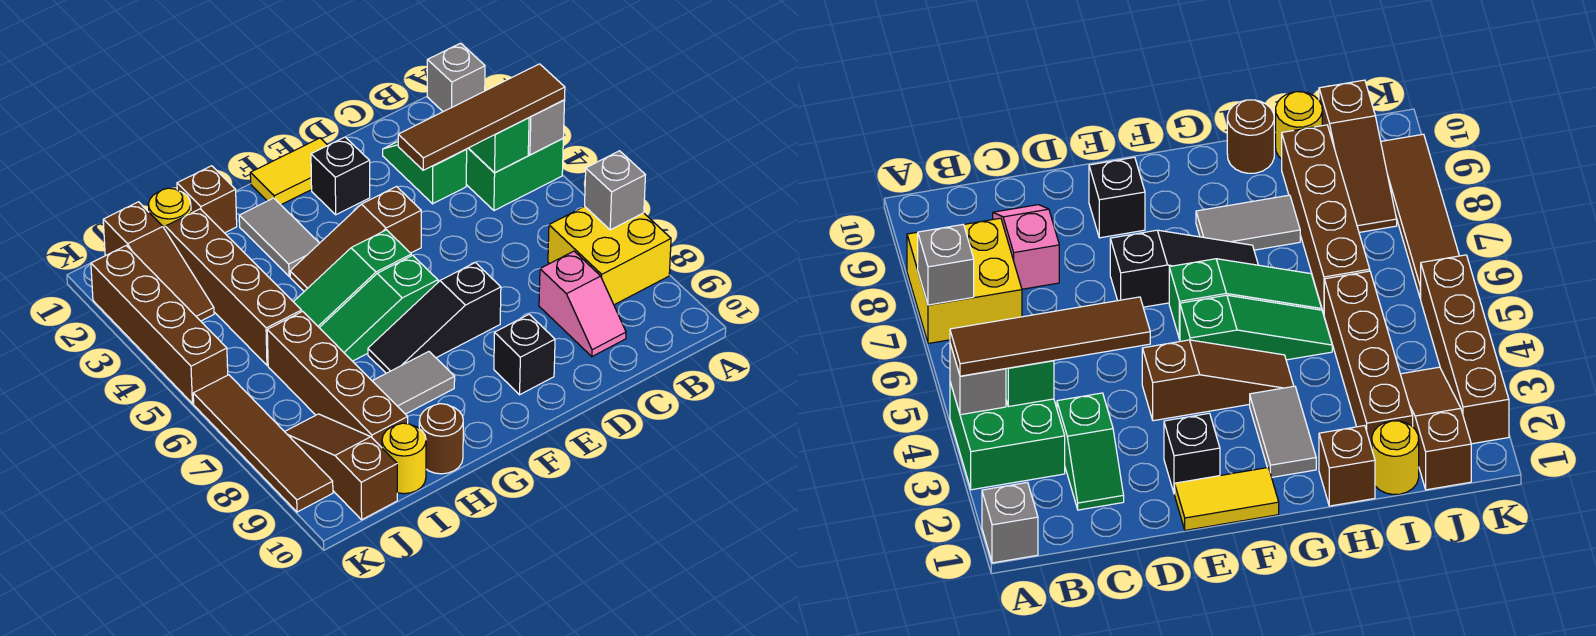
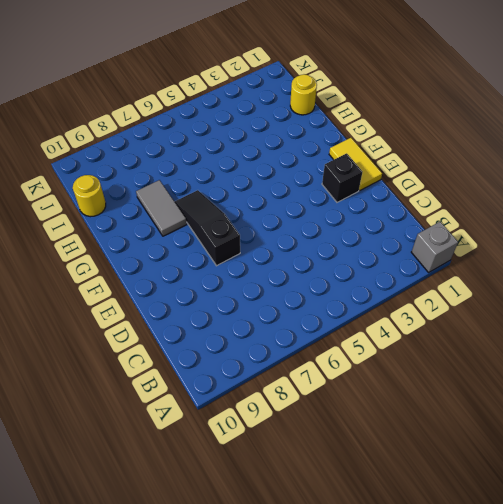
none -> green brick A3:B4 level 1
none -> yellow brick A7:B8 level 1
none -> green slope C2:C3 level 1 top 3

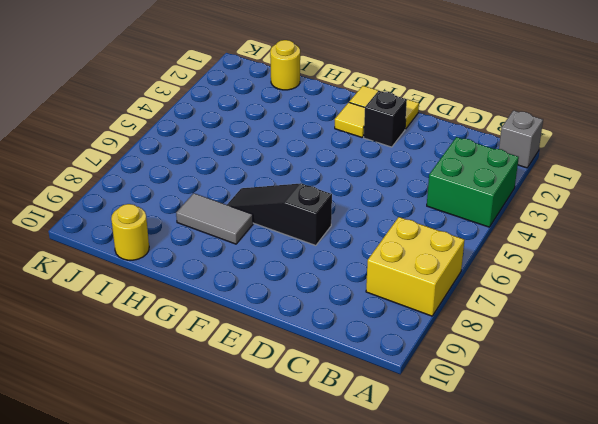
yellow tile F2 level 1 -> none
none -> green slope C2:C3 level 1 top 3
none -> pink slope C8:C9 level 1 top 8
none -> brown slope E4:G4 level 1 top E

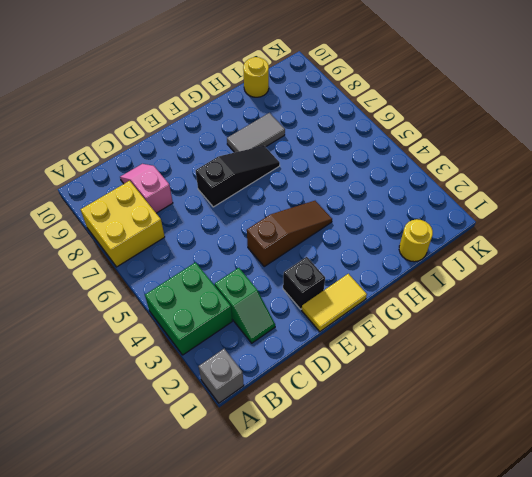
none -> black brick E9 level 1
none -> green slope F5:H5 level 1 top F
none -> green slope F6:H6 level 1 top F

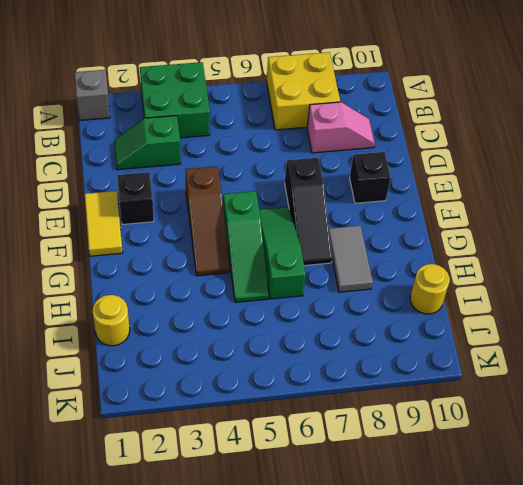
green slope F6:H6 level 1 top H -> green slope F6:H6 level 1 top F
none -> grey tile G2:G3 level 1
none -> brown brick H1 level 1
none -> brown round brick H10 level 1

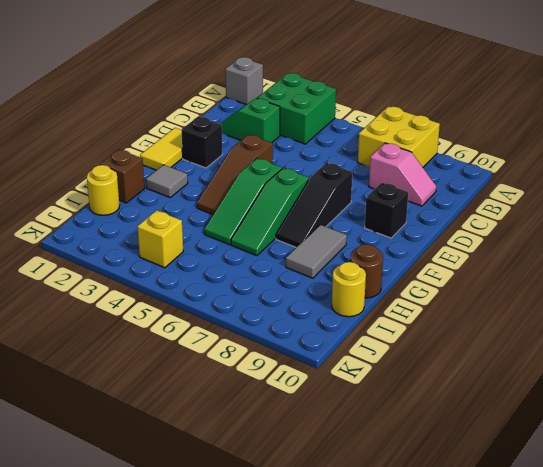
grey tile G2 level 1 -> grey tile G2:G3 level 1
yellow brick J4 level 1 -> none
none -> brown brick I2:I5 level 1
none -> brown brick I6:I9 level 1
none -> brown slope J1:J3 level 1 top 1

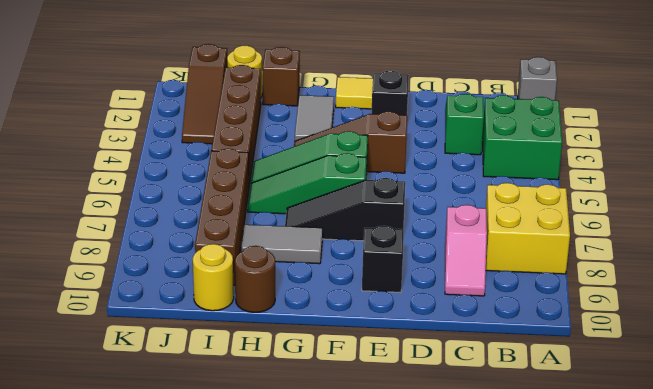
none -> brown slope J8:J10 level 1 top 10
none -> brown brick K2:K5 level 1
none -> brown tile K6:K9 level 1

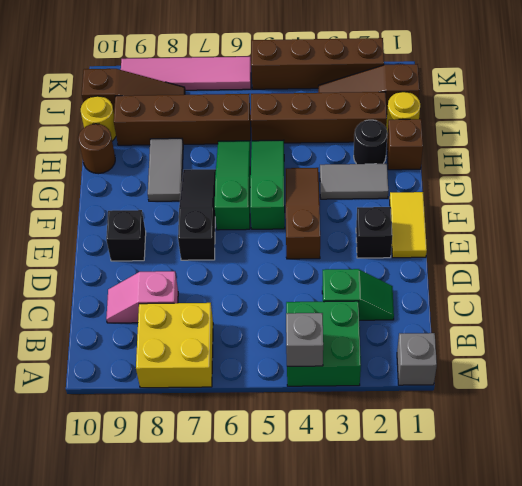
black round brick H2 level 1 -> none
pink tile K6:K9 level 1 -> brown tile K6:K9 level 1
none -> grey brick A7 level 2
none -> green brick B4 level 2
none -> brown tile A4:D4 level 3

